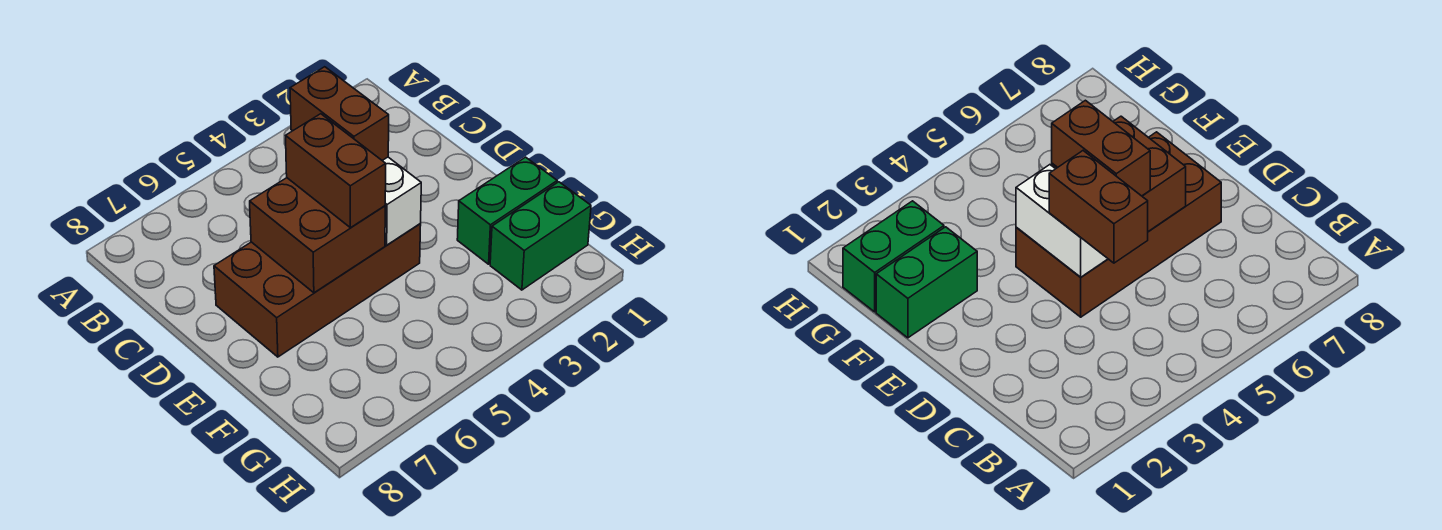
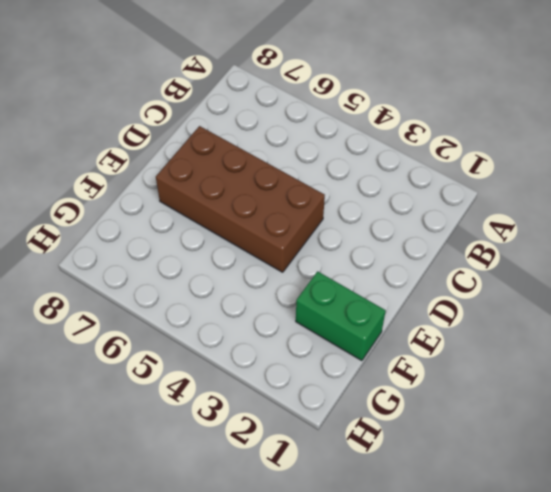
none -> green brick G1:G2 level 1
none -> white brick D4:E4 level 2

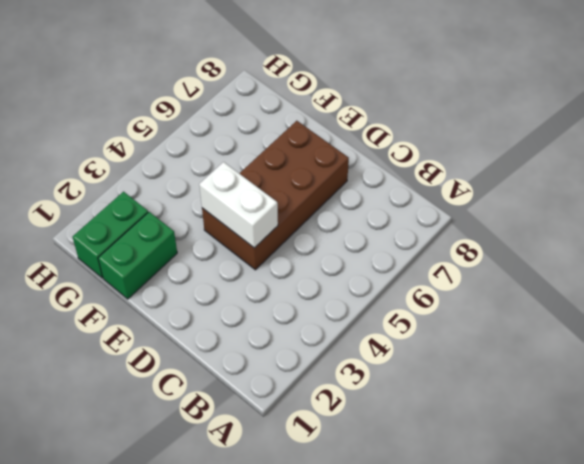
none -> brown brick D5:E6 level 2
none -> brown brick C4:D4 level 3

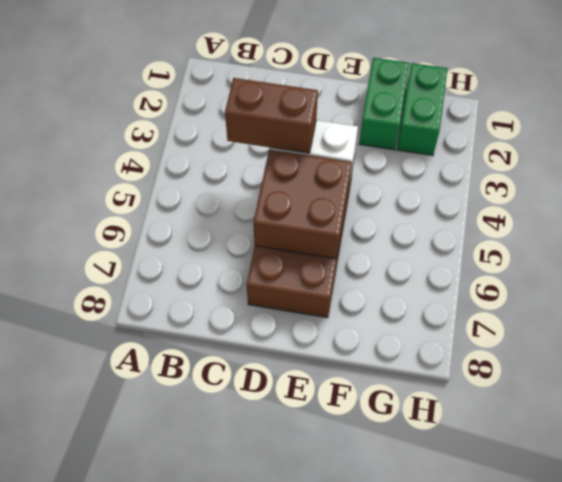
none -> brown brick D5:E5 level 3

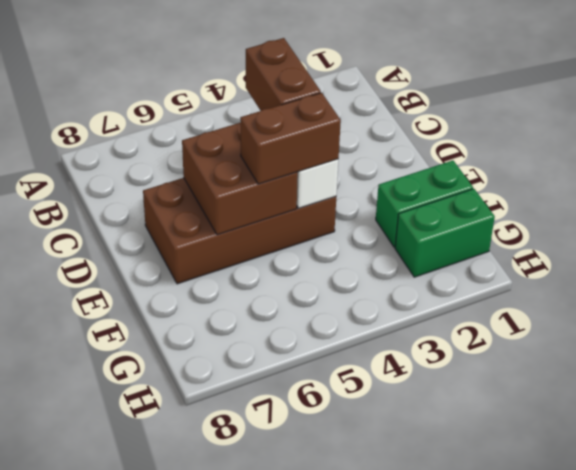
brown brick E4:E5 level 3 -> brown brick D5:E5 level 3

